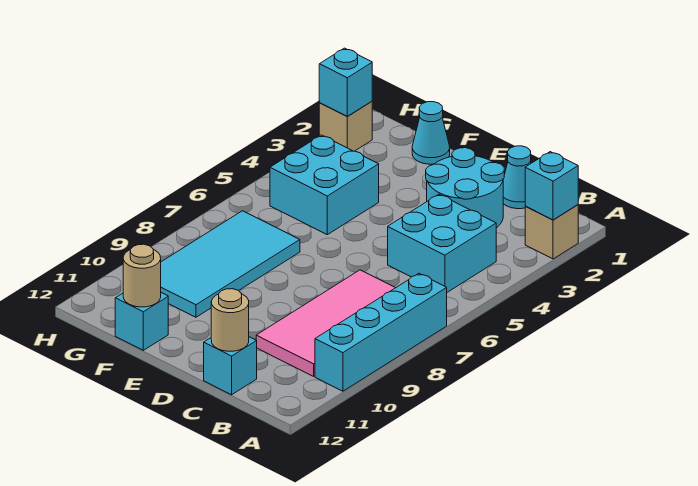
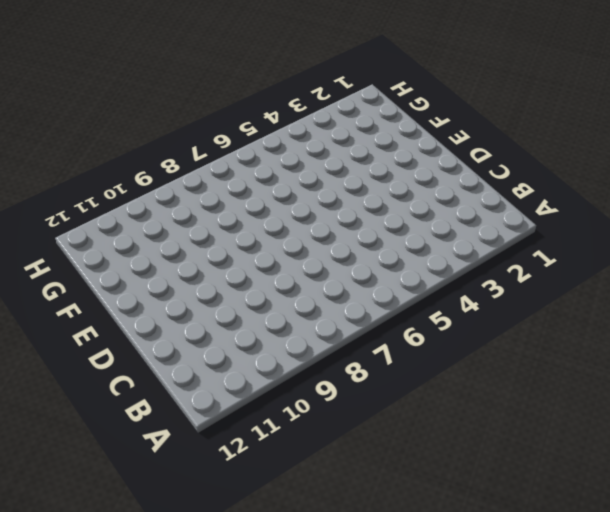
none -> tan brick A2 level 1
none -> cyan brick A7:A10 level 1
none -> cyan brick B4:C5 level 1

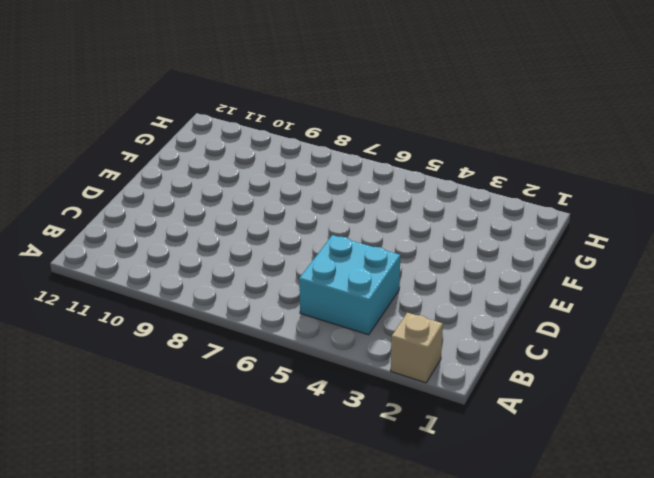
none -> cyan brick A7:A10 level 1
none -> pink tile B7:C10 level 1
none -> cyan cone C1 level 1

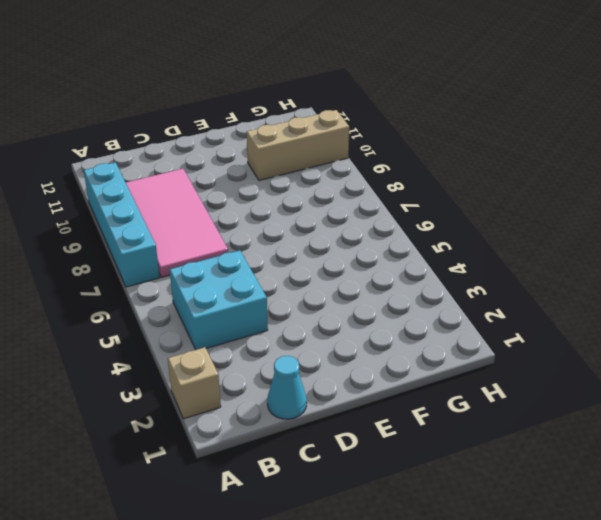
tan brick F10:H10 level 1 -> cyan tile F7:G10 level 1
none -> cyan round brick C2:D3 level 1
none -> cyan brick C12 level 1
none -> cyan cone F1 level 1

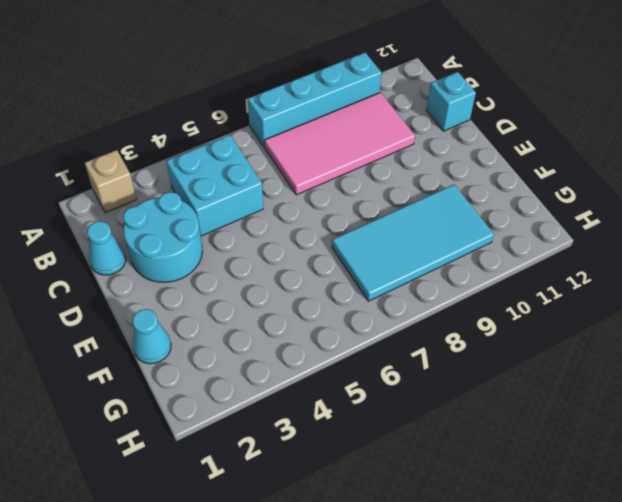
none -> cyan brick F4:G5 level 1
none -> cyan brick F12 level 1
none -> tan brick H2 level 1

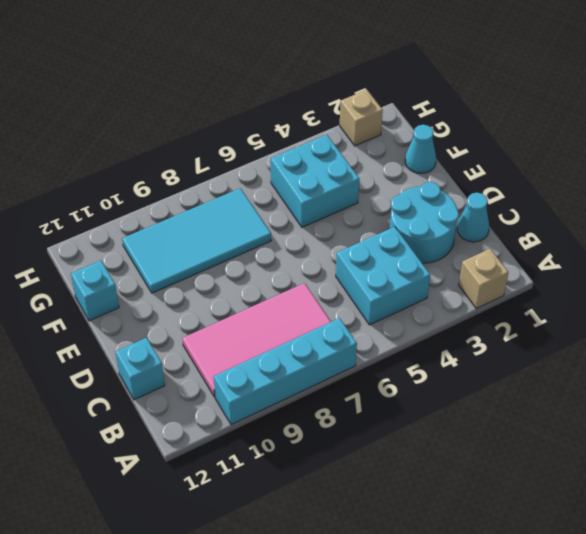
none -> cyan brick A2 level 2
none -> tan round brick C12 level 2
none -> tan round brick F12 level 2

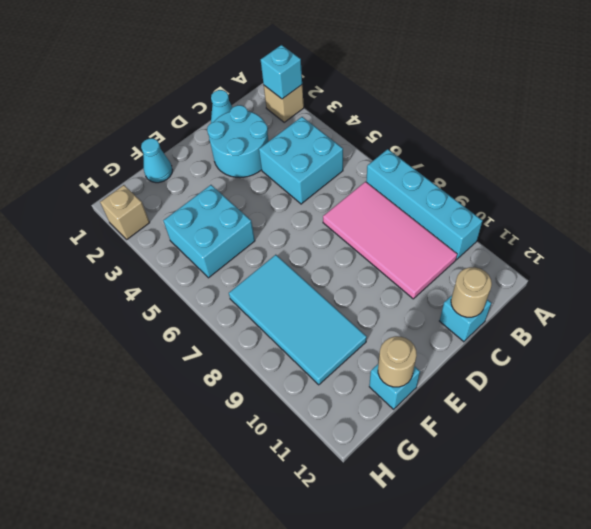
none -> cyan brick H2 level 2

